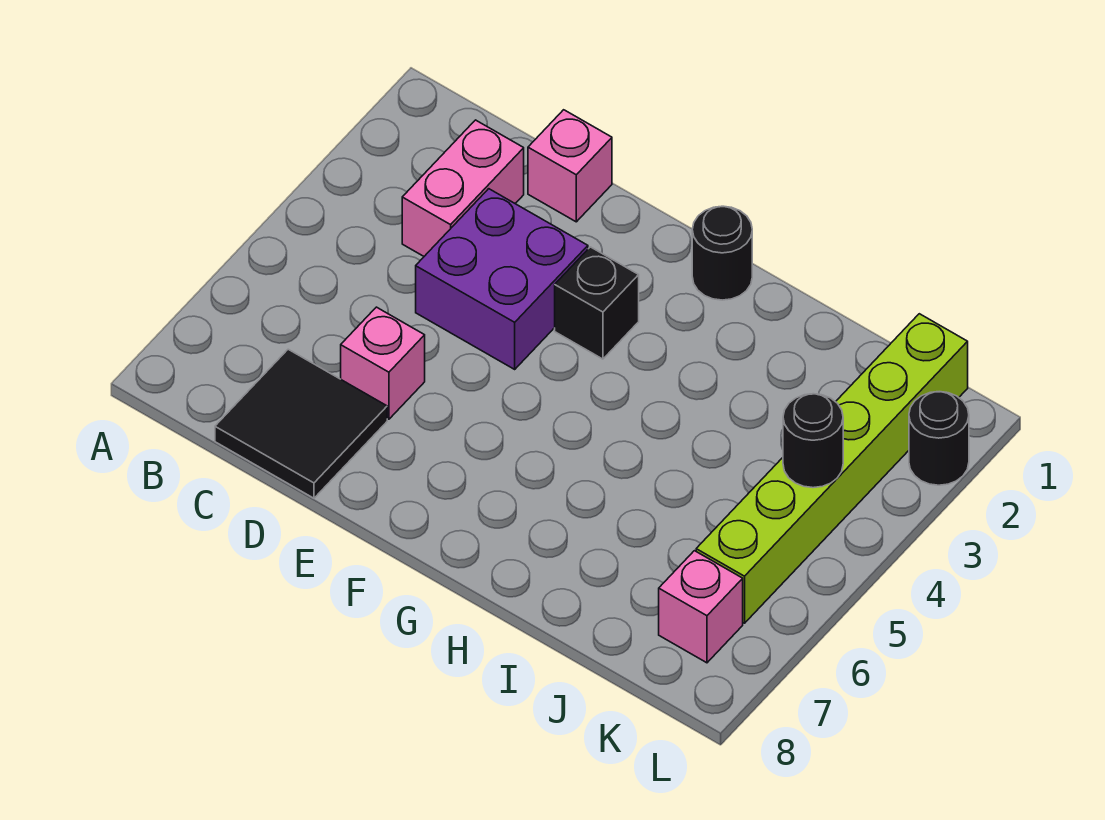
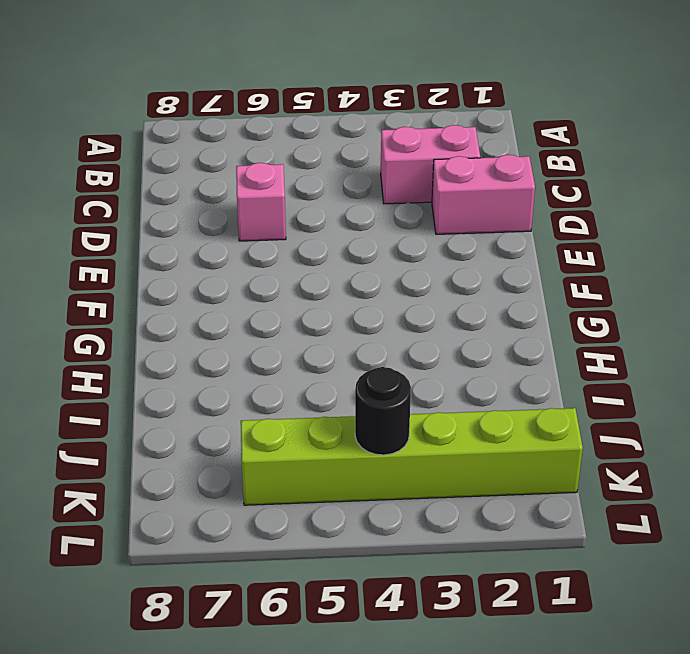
pink brick D1:D2 level 1 -> pink brick D1 level 1
none -> black tile C7:D8 level 1
none -> purple brick D3:E4 level 1

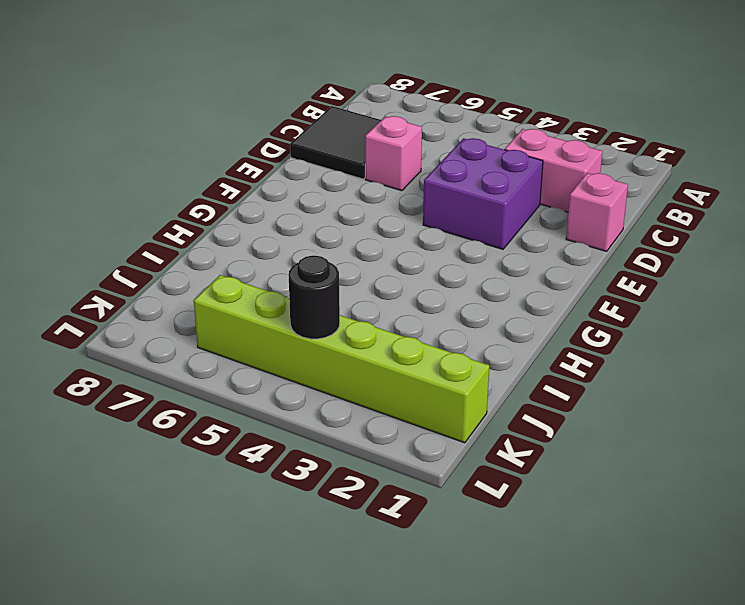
none -> black brick F3 level 1
none -> black round brick G1 level 1

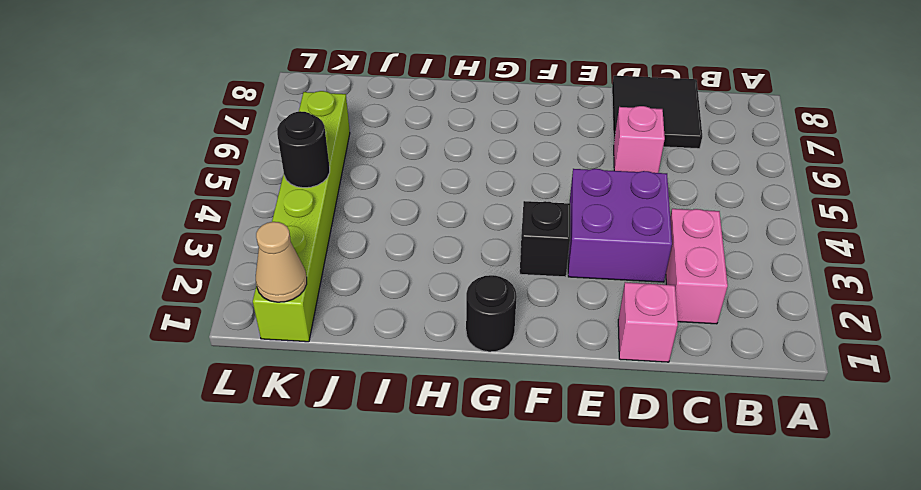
tan cone K1 level 2 -> none
none -> pink brick K7 level 1
none -> black round brick L2 level 1

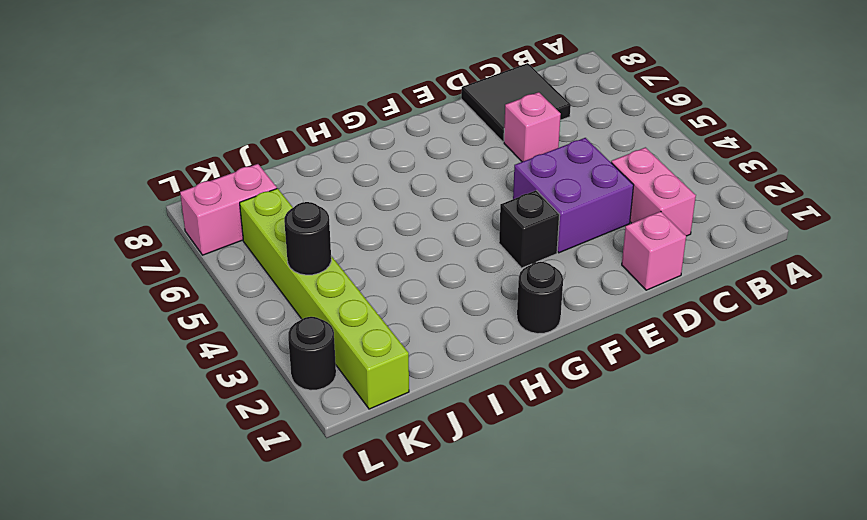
pink brick K7:L7 level 1 -> pink brick K7 level 1

